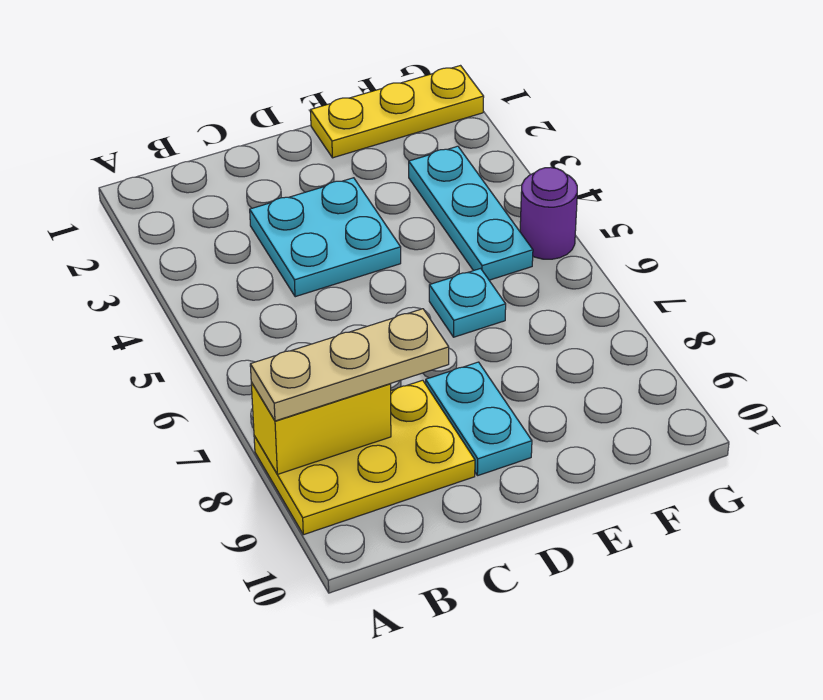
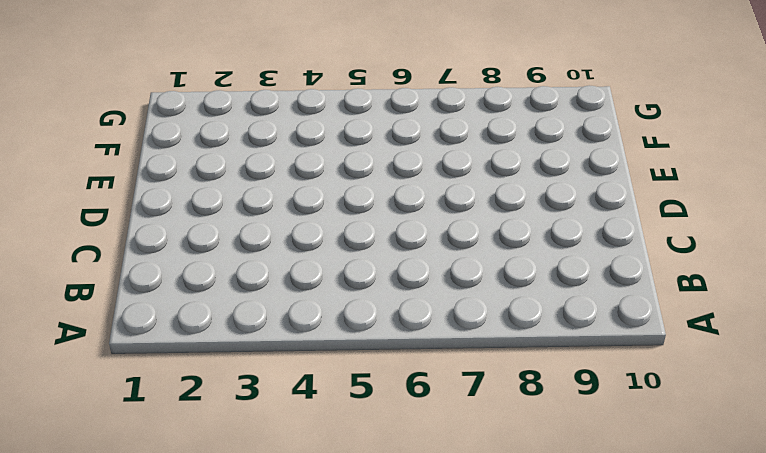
none -> yellow plate A8:C9 level 1
none -> cyan plate C3:D4 level 1

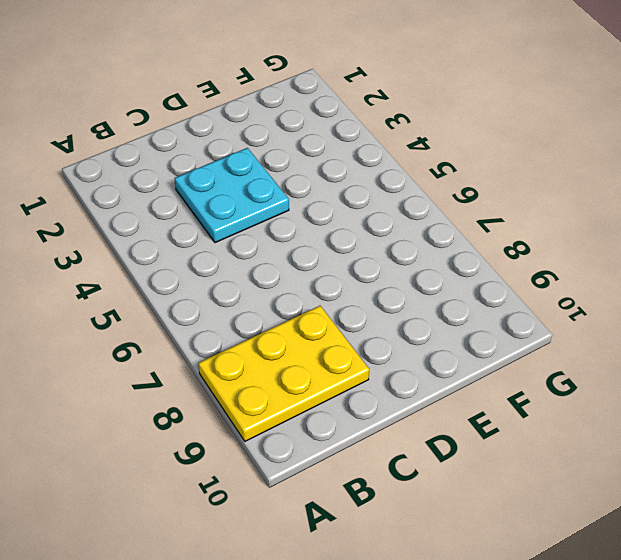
none -> cyan plate D8:D9 level 1
none -> yellow plate E1:G1 level 1

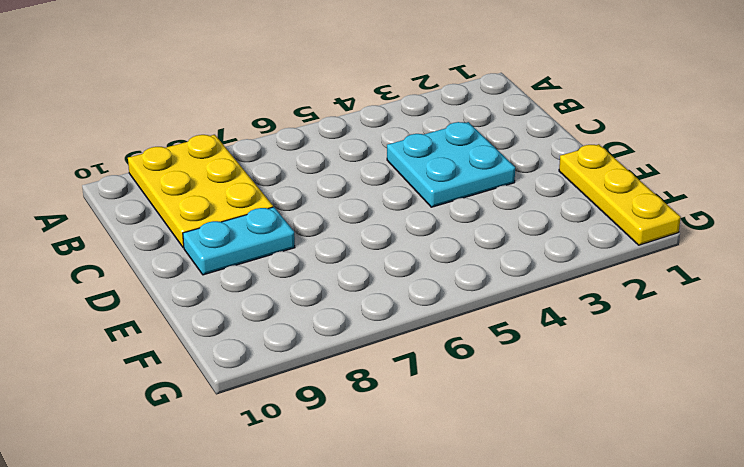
none -> cyan plate E6 level 1
none -> cyan plate F3:F5 level 1

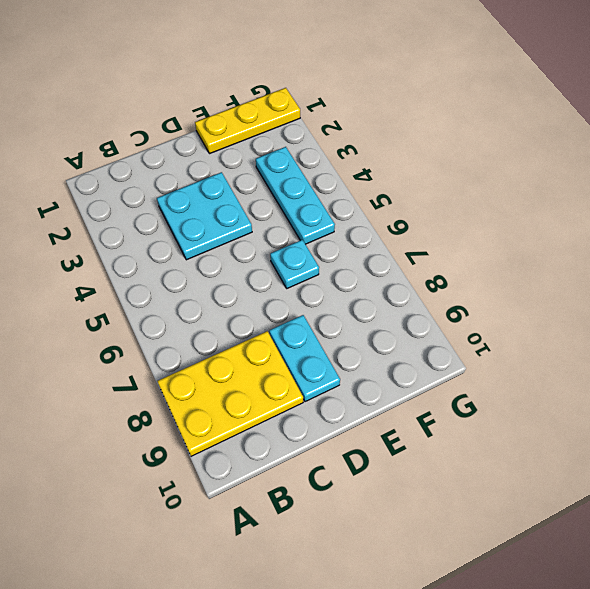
none -> purple round brick G5 level 1
none -> yellow brick A8:B8 level 2

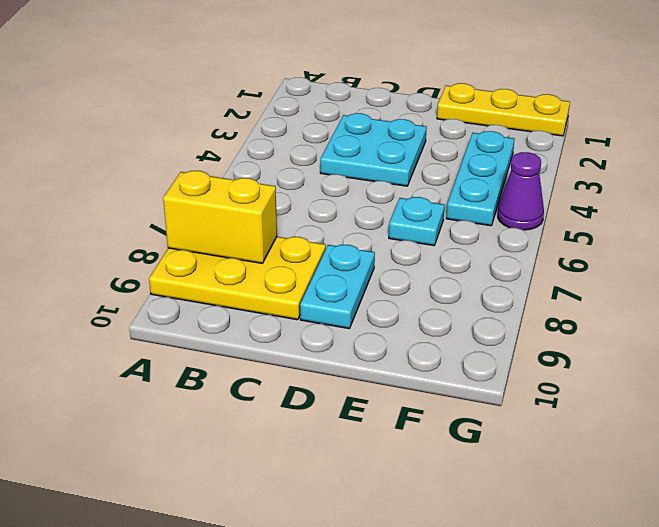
purple cone G5 level 1 -> purple round brick G5 level 1
none -> tan plate A8:C8 level 3

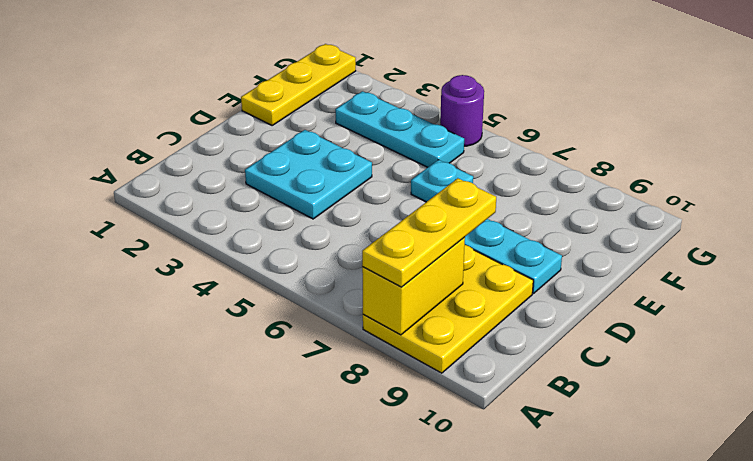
yellow plate A8:C8 level 3 -> tan plate A8:C8 level 3

